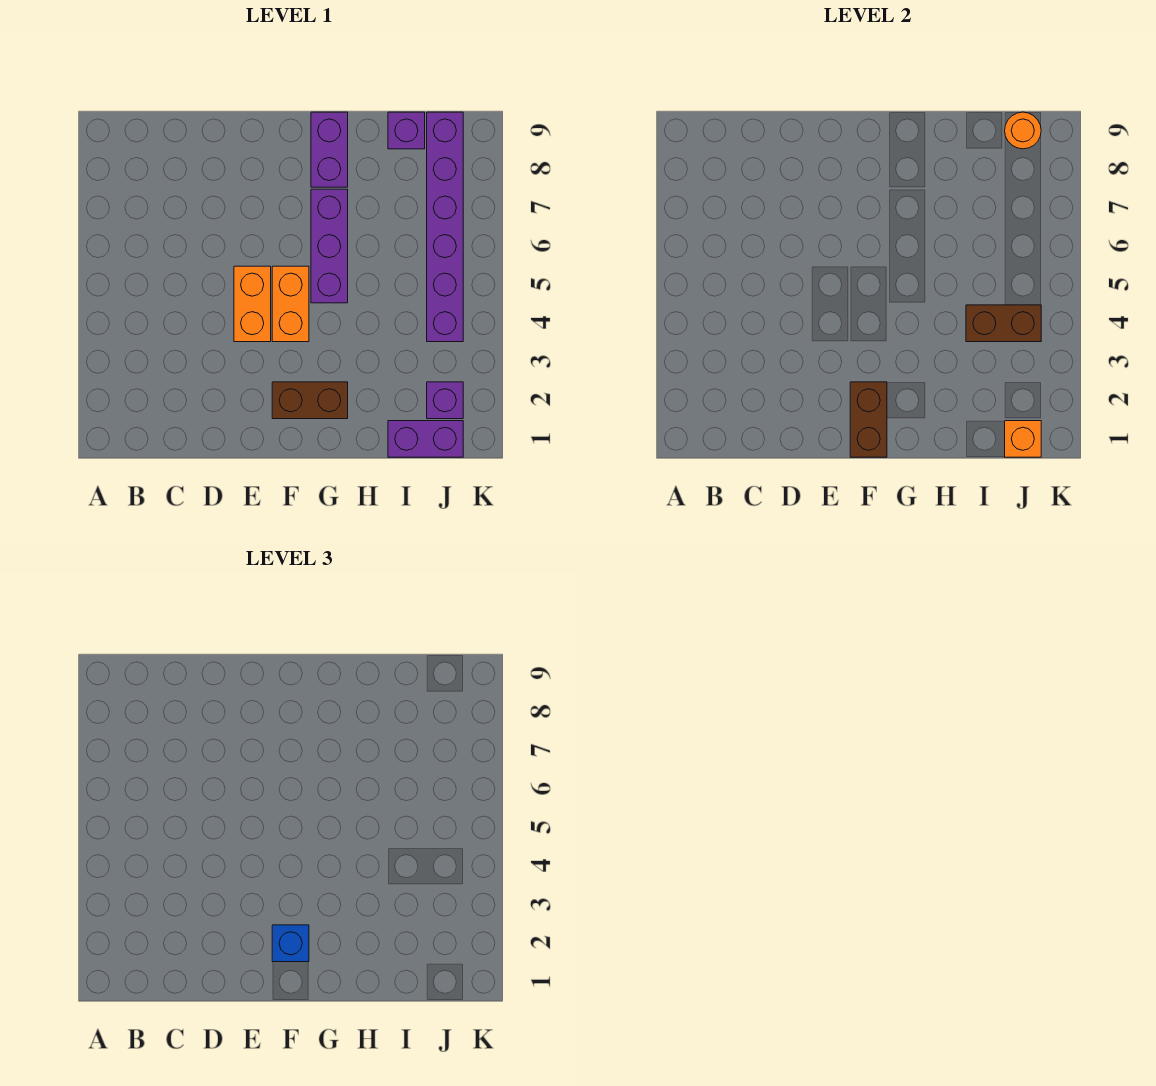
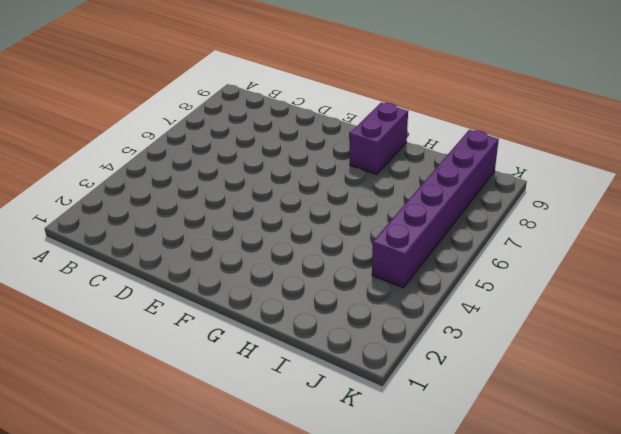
none -> orange brick E4:E5 level 1
none -> brown brick F2:G2 level 1
none -> orange brick F4:F5 level 1

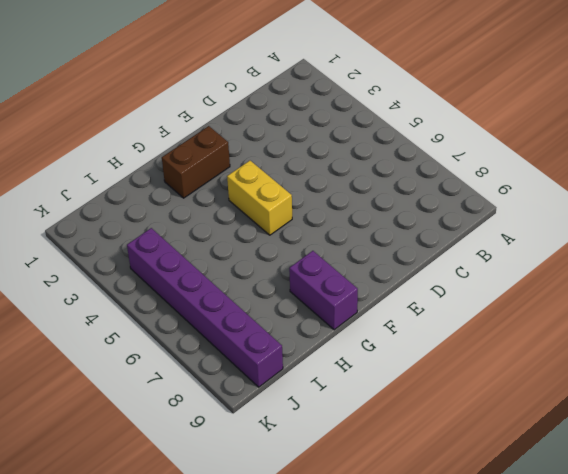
yellow brick F4:F5 level 1 -> orange brick F4:F5 level 1
none -> orange brick E4:E5 level 1
none -> purple brick G5:G7 level 1
none -> purple brick I1:J1 level 1

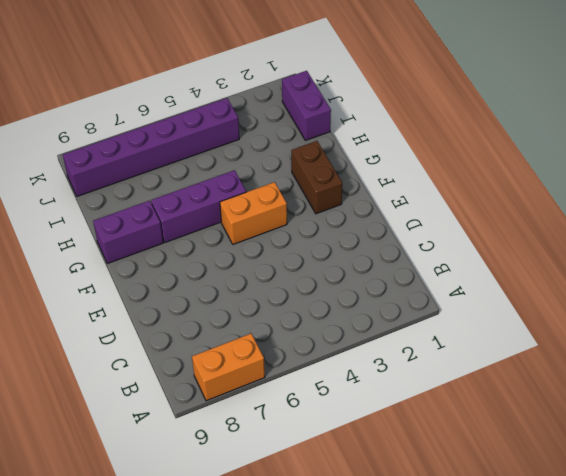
orange brick A7:A8 level 1 -> orange brick E4:E5 level 1
none -> purple brick I9 level 1
none -> purple brick J2 level 1
none -> brown brick F1:F2 level 2

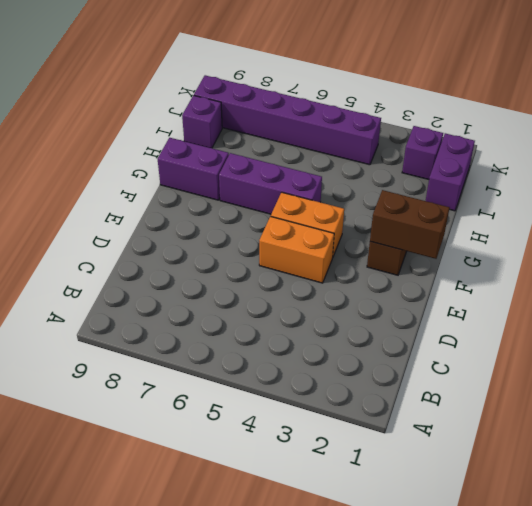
none -> brown brick I4:J4 level 2
none -> orange brick J1 level 2
none -> orange round brick J9 level 2

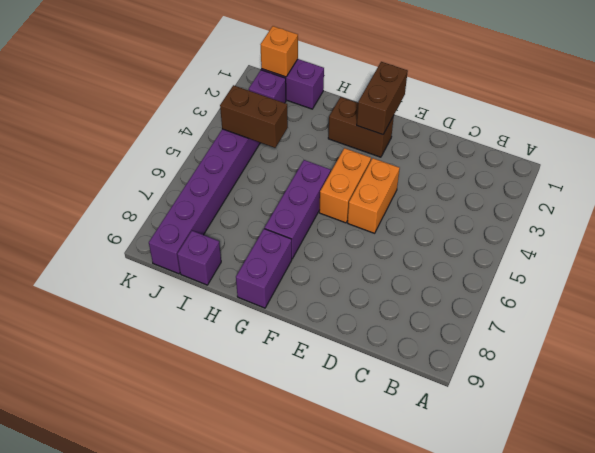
none -> orange round brick J9 level 2
none -> blue brick F2 level 3

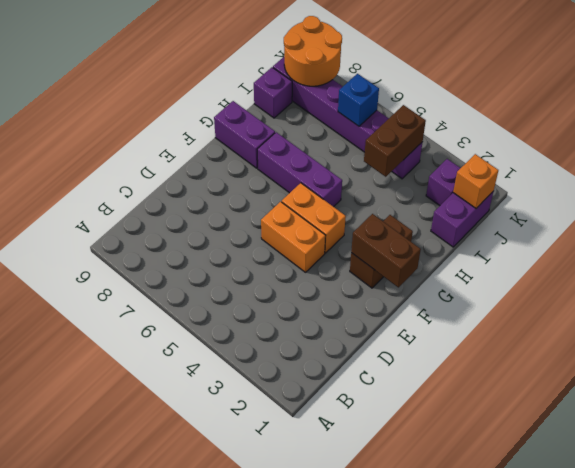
blue brick J6 level 2 -> blue brick F2 level 3
orange round brick J8:K9 level 2 -> orange round brick J9 level 2

